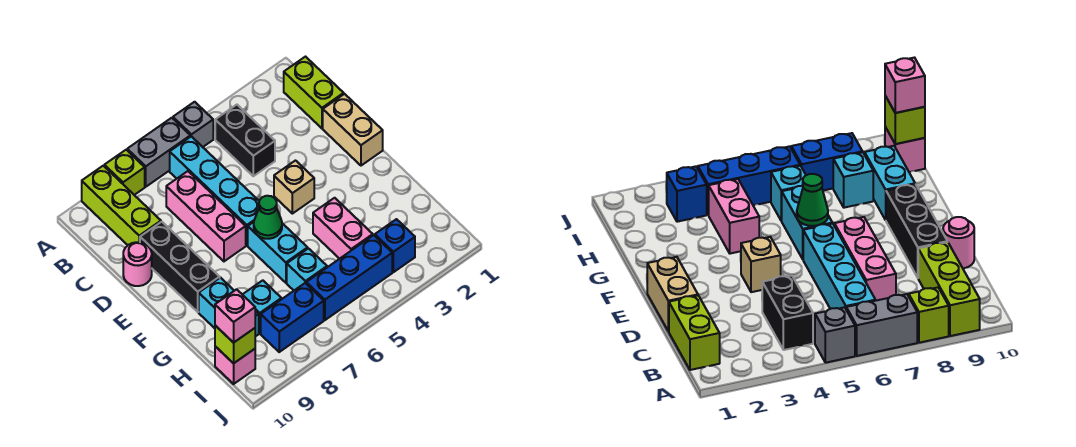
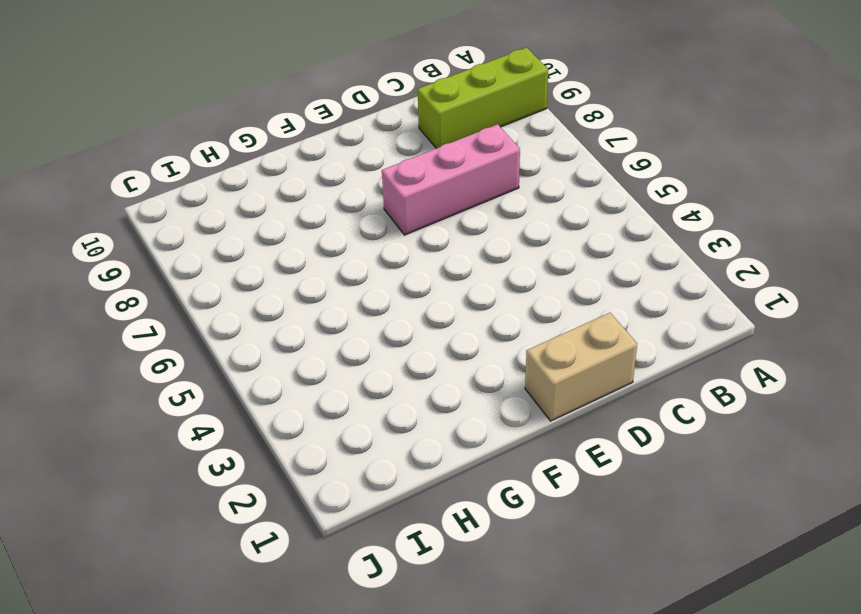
none -> grey brick A5 level 1
none -> grey brick A6:A7 level 1
none -> lime brick A8 level 1

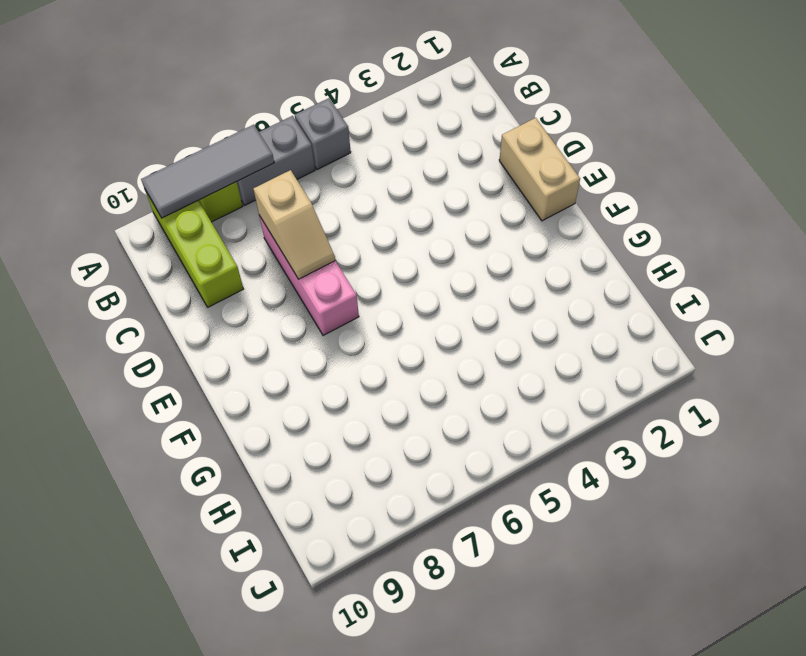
grey tile A7:A9 level 2 -> none
tan slope C7:D7 level 2 top C -> none
none -> lime brick B1:C1 level 1
none -> black brick B4:C4 level 1
none -> cyan brick B6:E6 level 1

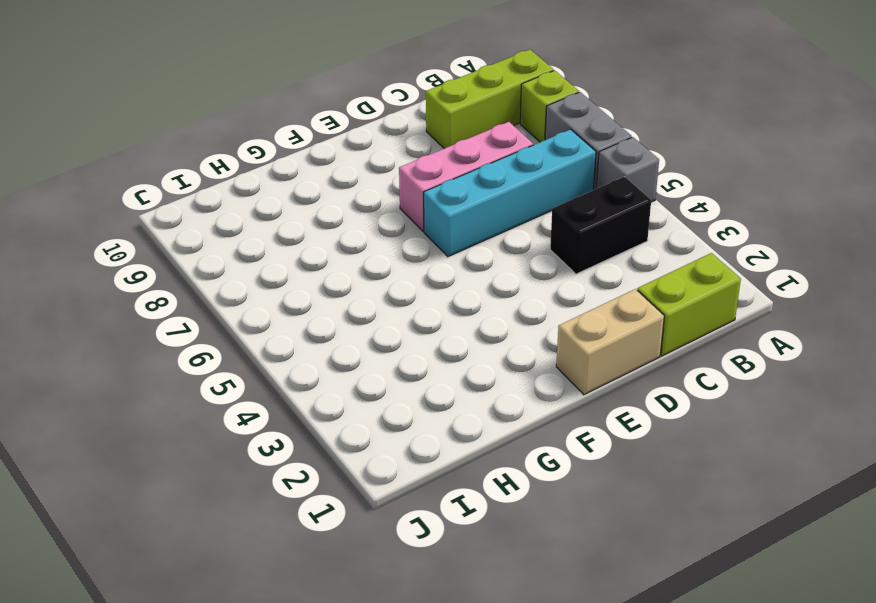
none -> black brick D9:F9 level 1
none -> pink round brick D10 level 1
none -> tan brick E4 level 1

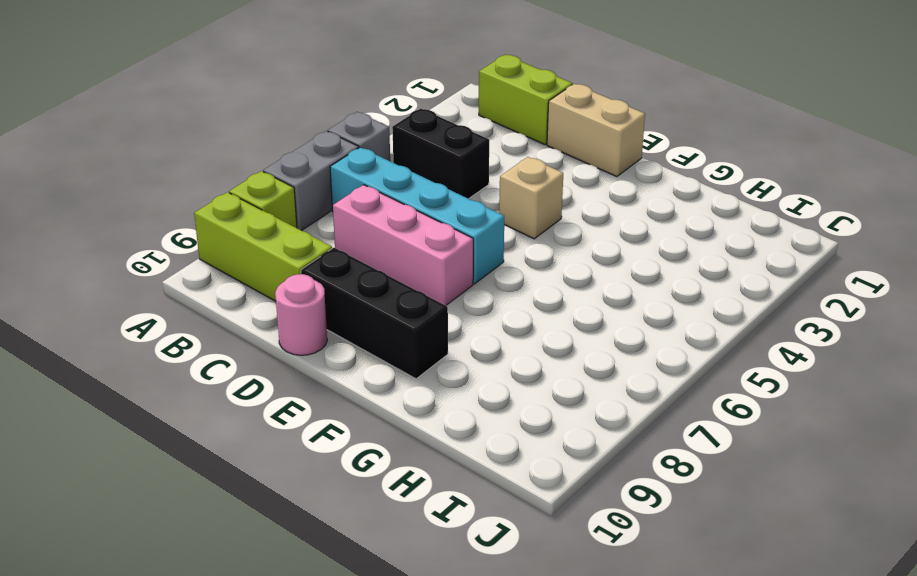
none -> cyan brick F6:G6 level 1
none -> pink brick G4:H4 level 1
none -> cyan brick G9:H9 level 1

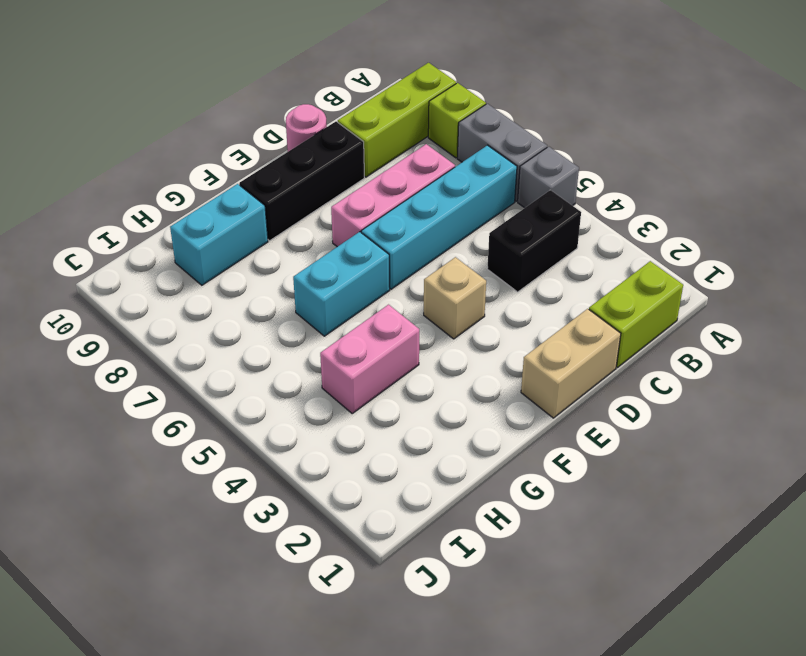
none -> cyan brick H6 level 1
none -> cyan brick H8 level 1
none -> blue brick I3 level 1

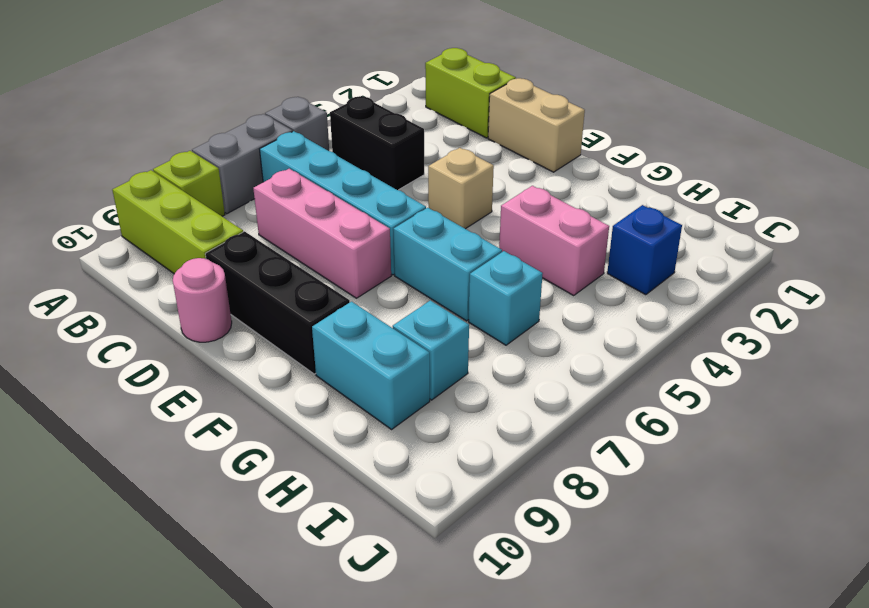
none -> blue brick I4:I6 level 1
none -> blue brick I7:I8 level 1
none -> pink brick I10 level 1

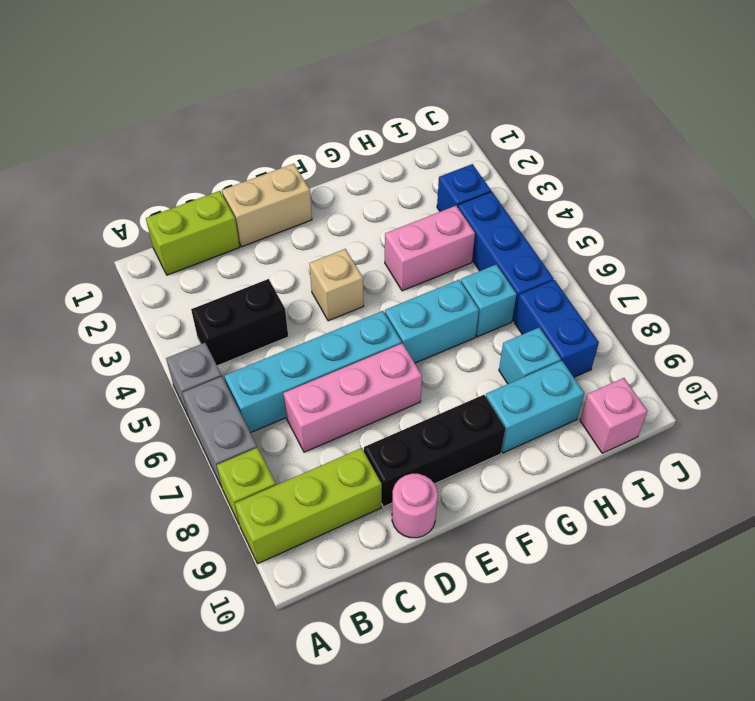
none -> green cone F6 level 2
none -> lime brick I10 level 2
none -> pink brick I10 level 3

